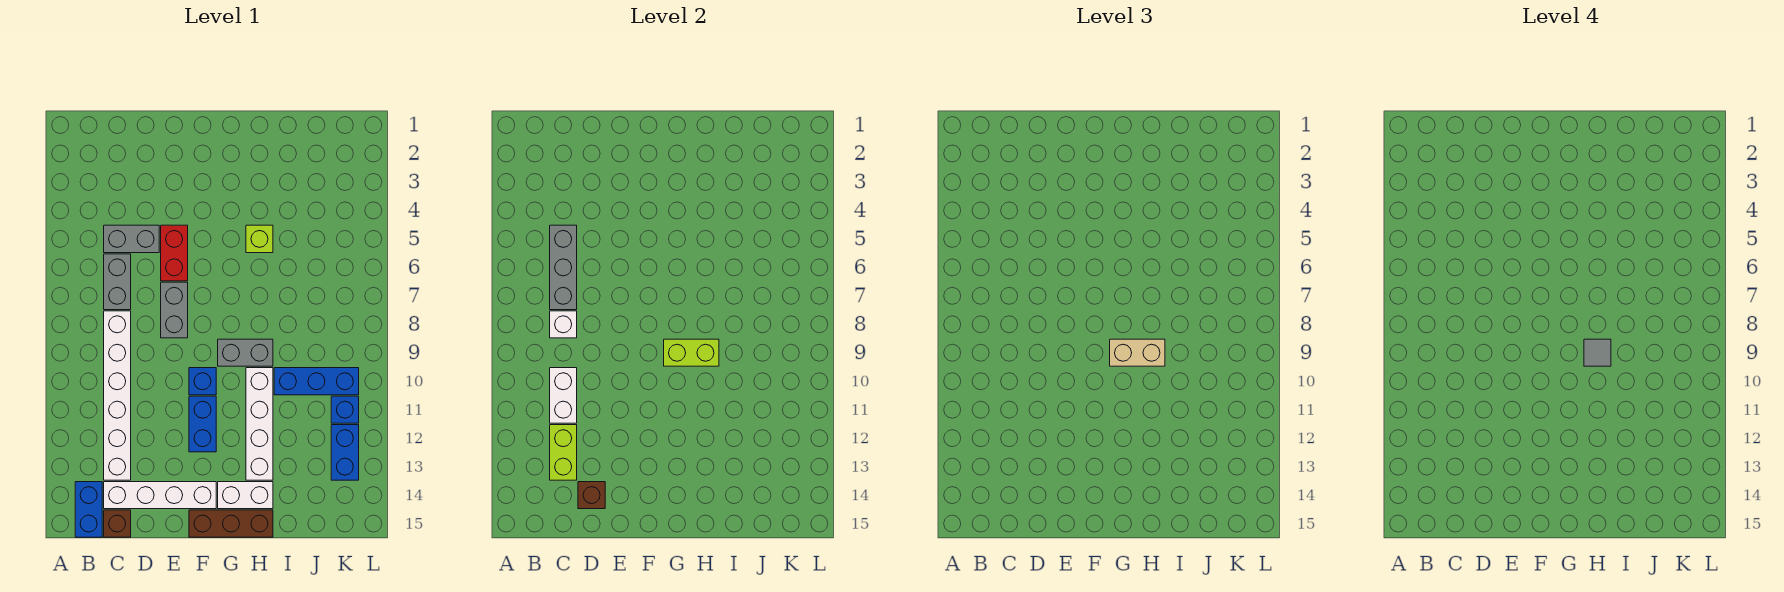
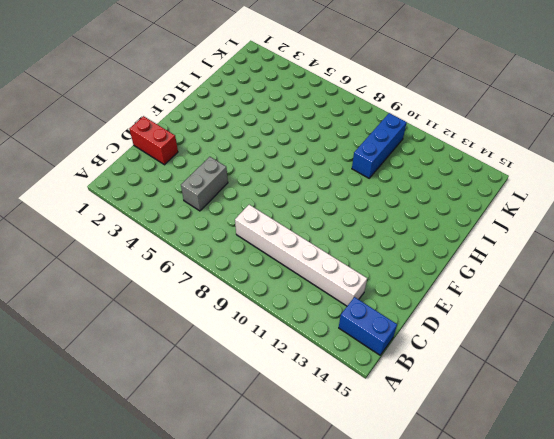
red brick D1:D2 level 1 -> red brick E5:E6 level 1
none -> grey brick C6:C7 level 1
none -> white brick C14:F14 level 1
none -> brown brick C15 level 1

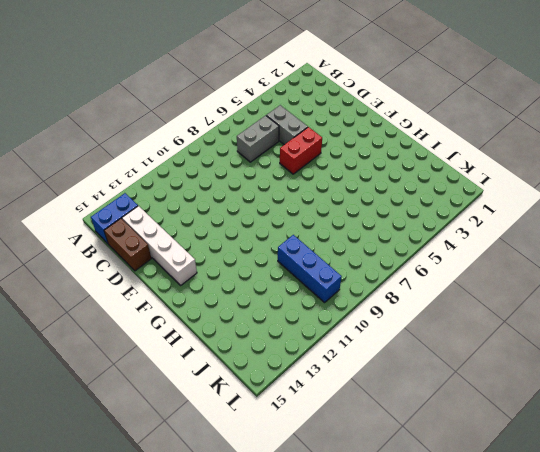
brown brick C15:D15 level 1 -> brown brick C15 level 1
none -> white brick C8:C13 level 1
none -> grey brick E7:E8 level 1
none -> blue brick F10 level 1

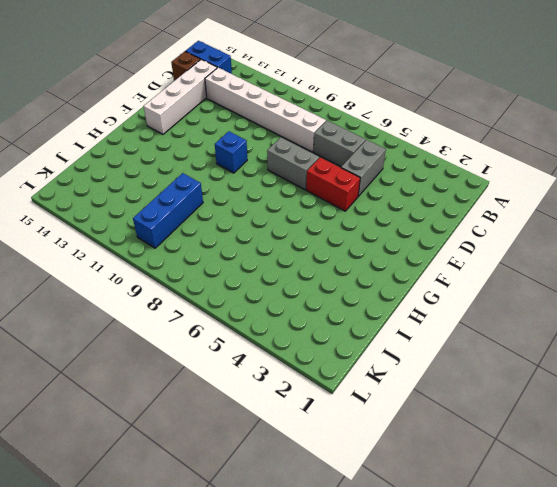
none -> blue brick F11:F12 level 1
none -> brown brick F15:H15 level 1
none -> grey brick G9:H9 level 1

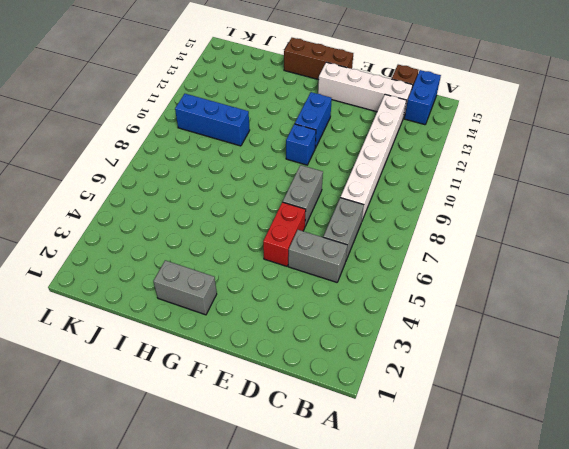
grey brick G2:H2 level 1 -> grey brick G9:H9 level 1
none -> white brick G14:H14 level 1
none -> lime brick H5 level 1
none -> white brick H10:H13 level 1

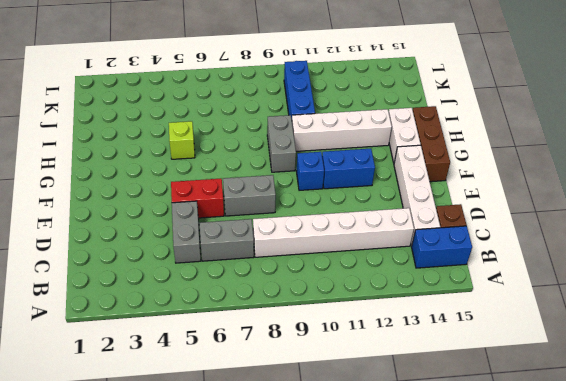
none -> blue brick K11 level 1
none -> blue brick K12:K13 level 1
none -> grey brick C5:C7 level 2

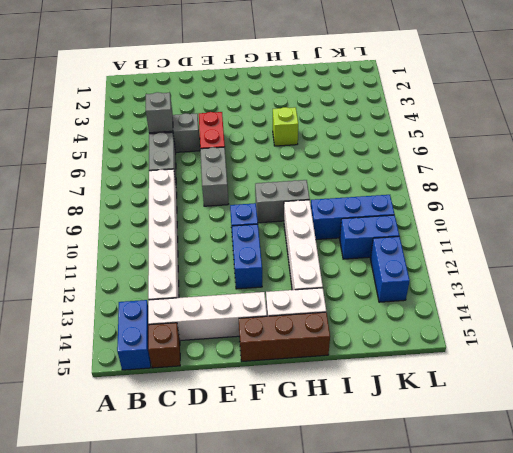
grey brick C5 level 2 -> grey brick C5:C7 level 2
blue brick J11:K11 level 1 -> blue brick K11 level 1
none -> white brick C8 level 2
none -> white brick C10:C11 level 2
none -> lime brick C12:C13 level 2

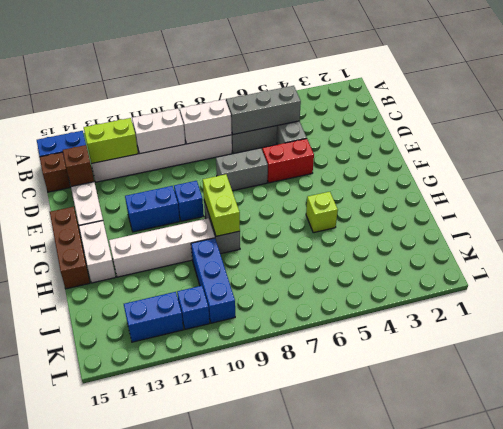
white brick C8:C9 level 2 -> white brick C8 level 2
none -> tan brick G9:H9 level 3
none -> grey tile H9 level 4

